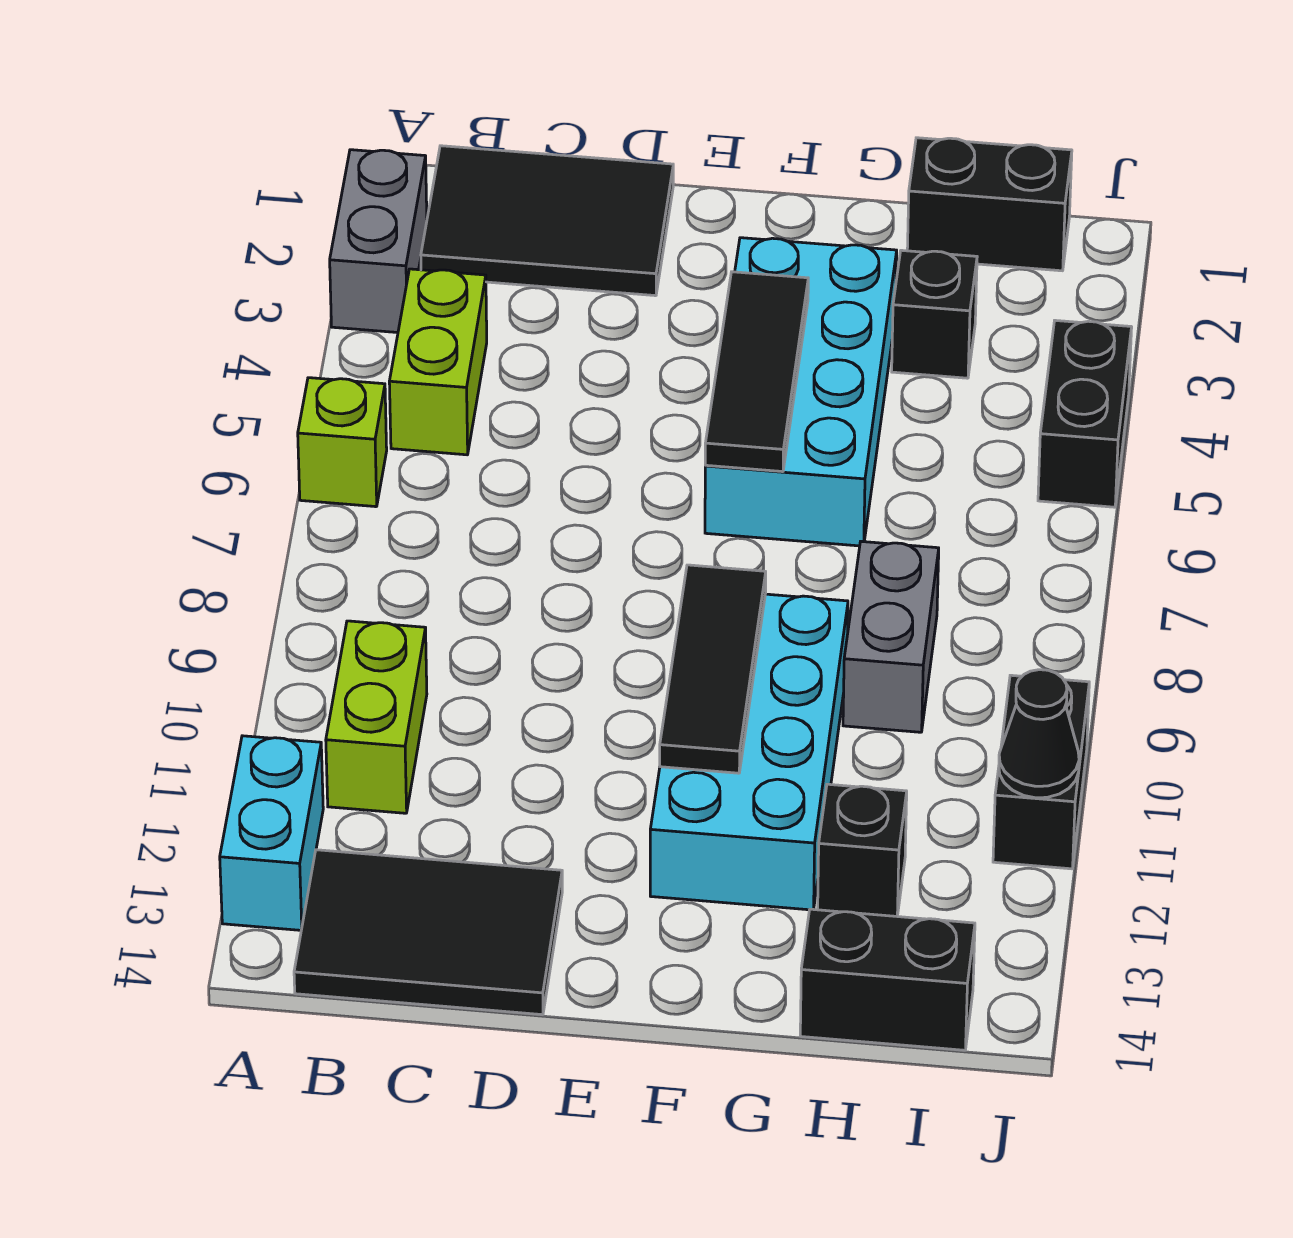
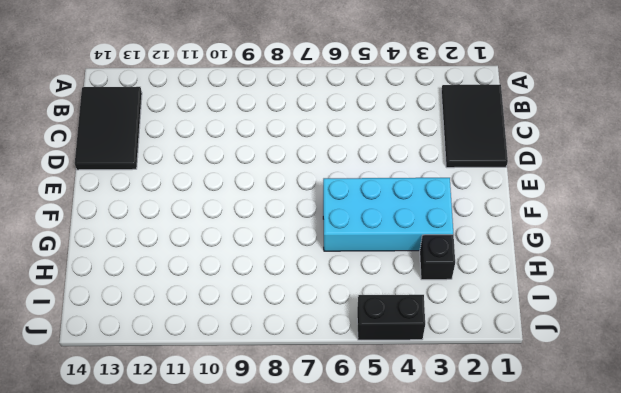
none -> grey brick A2:A3 level 1
none -> lime brick A6 level 1
none -> cyan brick A12:A13 level 1

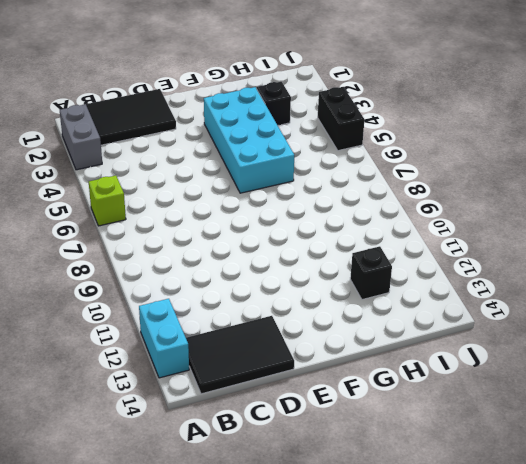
none -> lime brick B4:B5 level 1
none -> lime brick B10:B11 level 1
none -> cyan brick F9:G12 level 1

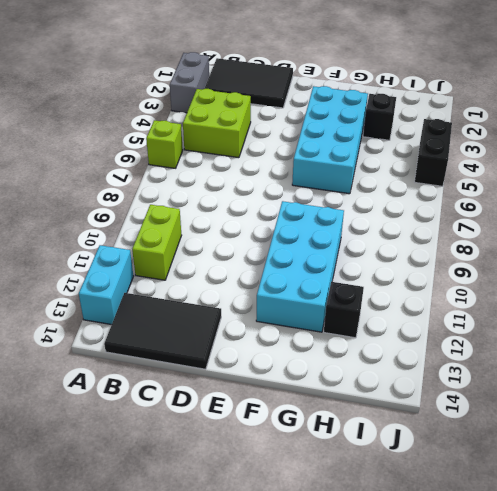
lime brick B4:C5 level 1 -> lime brick B4:B5 level 1
none -> black brick H1:I1 level 1
none -> grey brick H8:H9 level 1
none -> black brick H14:I14 level 1

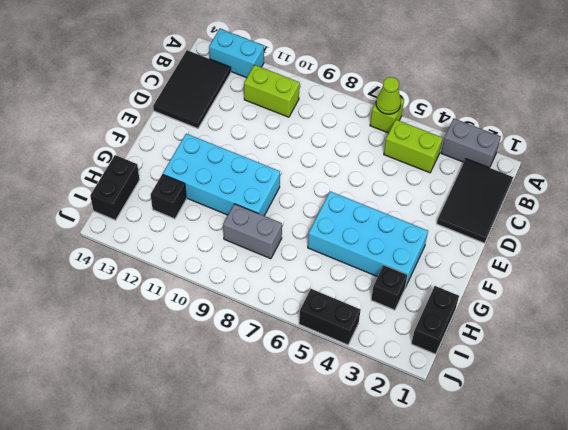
lime cone A6 level 2 -> none
none -> black brick J10:J11 level 1
none -> black tile F4:F6 level 2
none -> black tile F9:F11 level 2

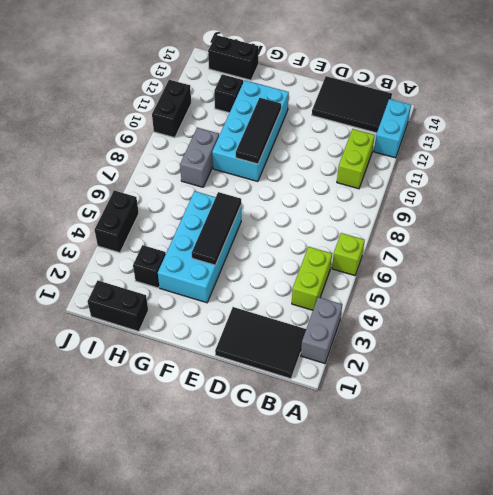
none -> black cone J11 level 2

